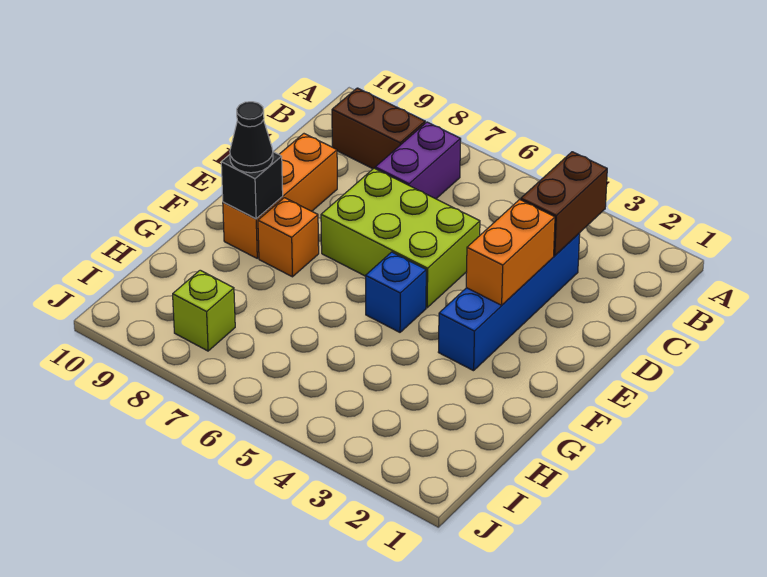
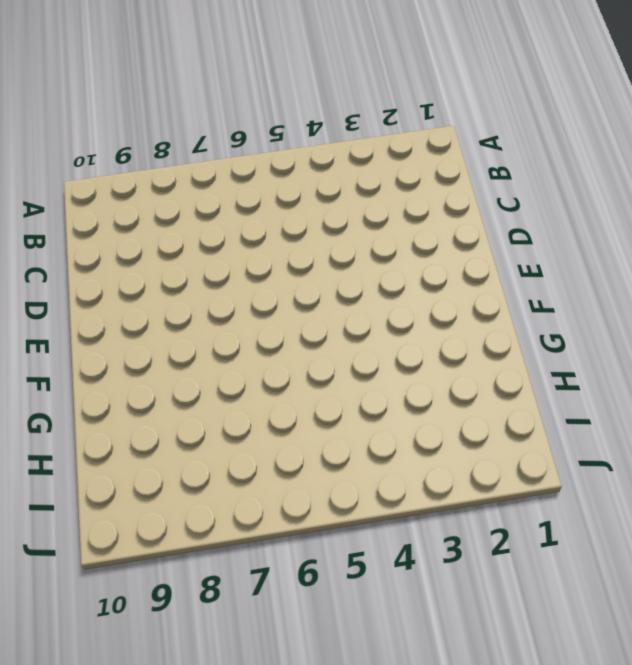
none -> purple brick B7:C7 level 1
none -> brown brick B8:B9 level 1
none -> blue brick C3:F3 level 1

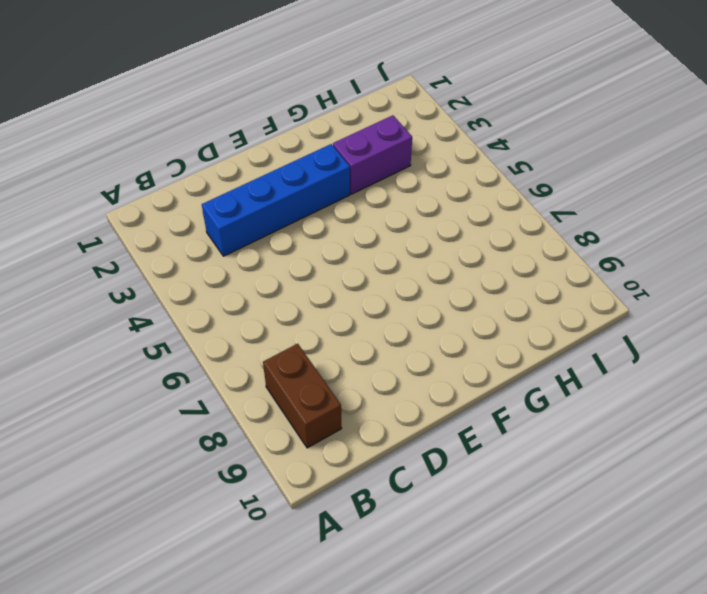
purple brick G3:H3 level 1 -> purple brick B7:C7 level 1
none -> lime brick D5:E7 level 1
none -> orange brick D9:F9 level 1
none -> blue brick F5 level 1

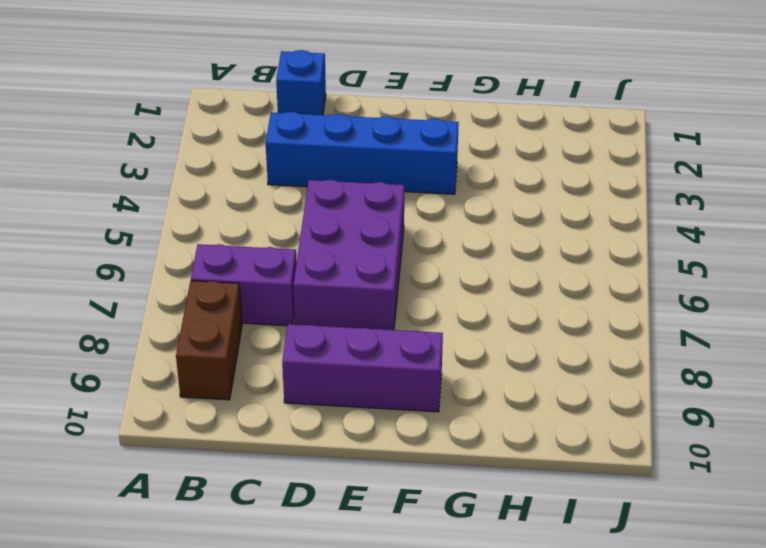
blue brick C1 level 1 -> blue brick F5 level 1
purple brick D5:E7 level 1 -> lime brick D5:E7 level 1
purple brick D9:F9 level 1 -> orange brick D9:F9 level 1
none -> orange brick F8 level 1
none -> lime brick I8 level 1
none -> brown brick B3:C3 level 2

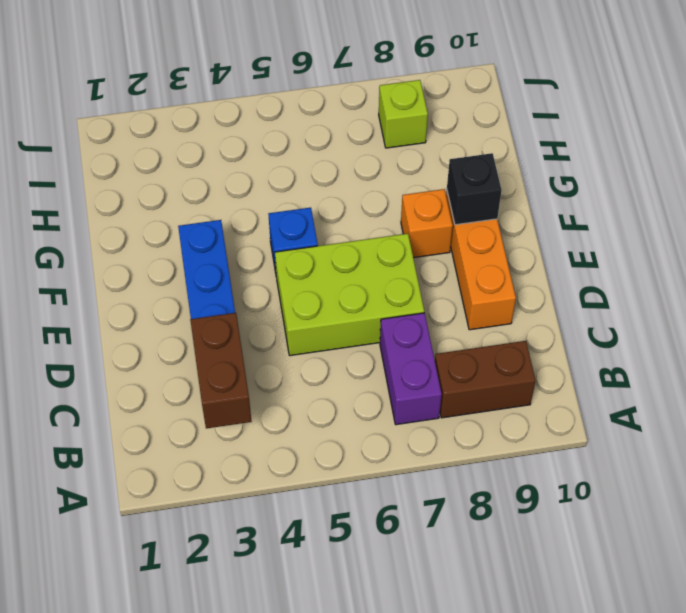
none -> orange brick D3:E3 level 2
none -> black cone F9 level 3

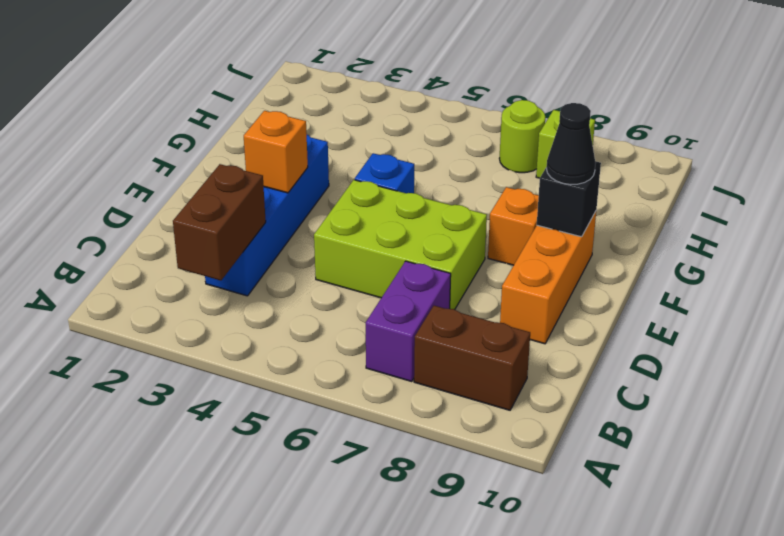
orange brick E3 level 2 -> orange brick D3:E3 level 2
lime round brick I7 level 1 -> none

